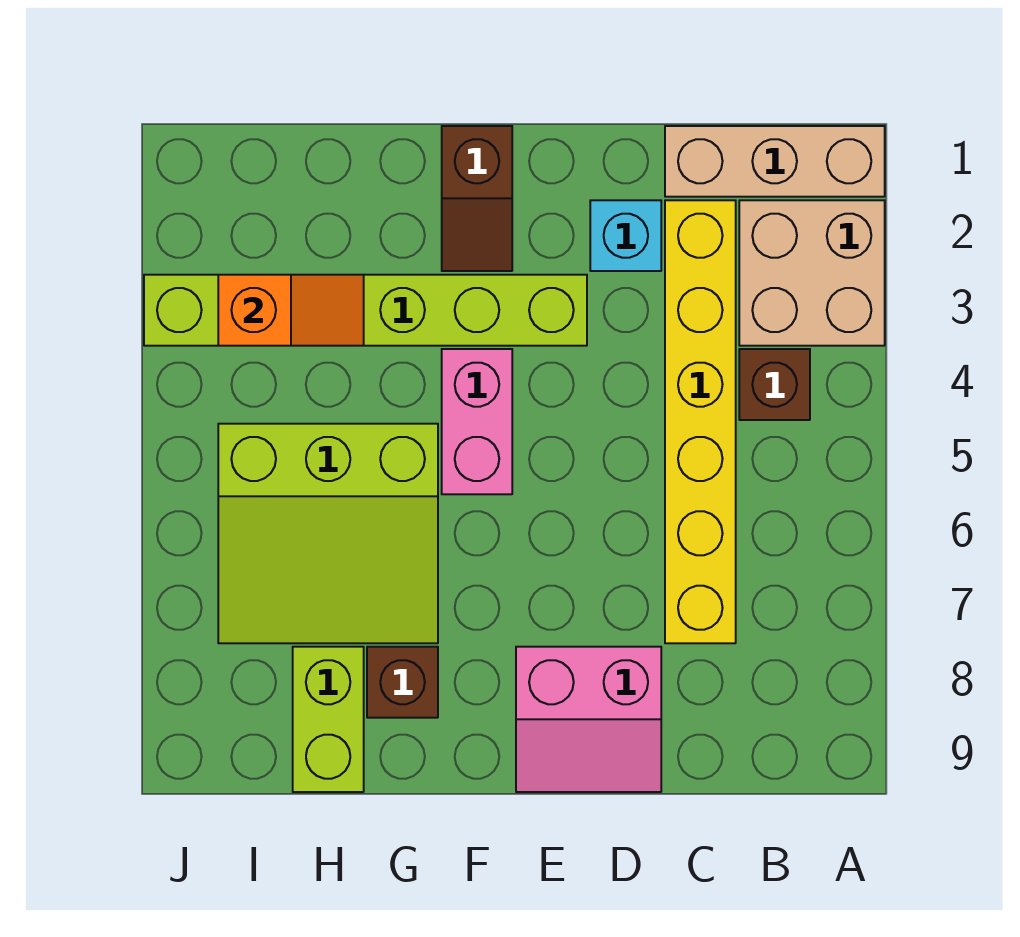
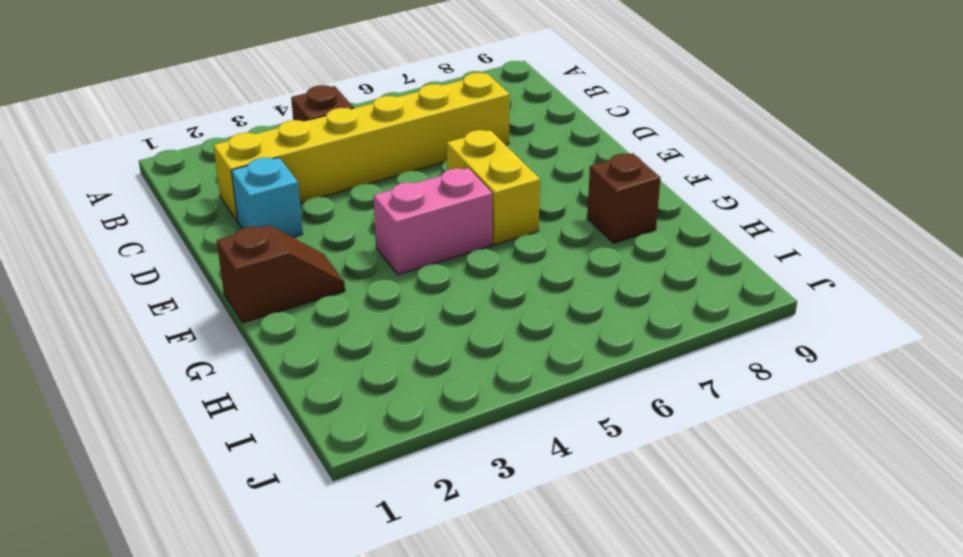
yellow brick E6:F6 level 1 -> none
none -> tan brick A1:C1 level 1
none -> tan brick A2:B3 level 1
none -> pink slope D8:E9 level 1 top 8

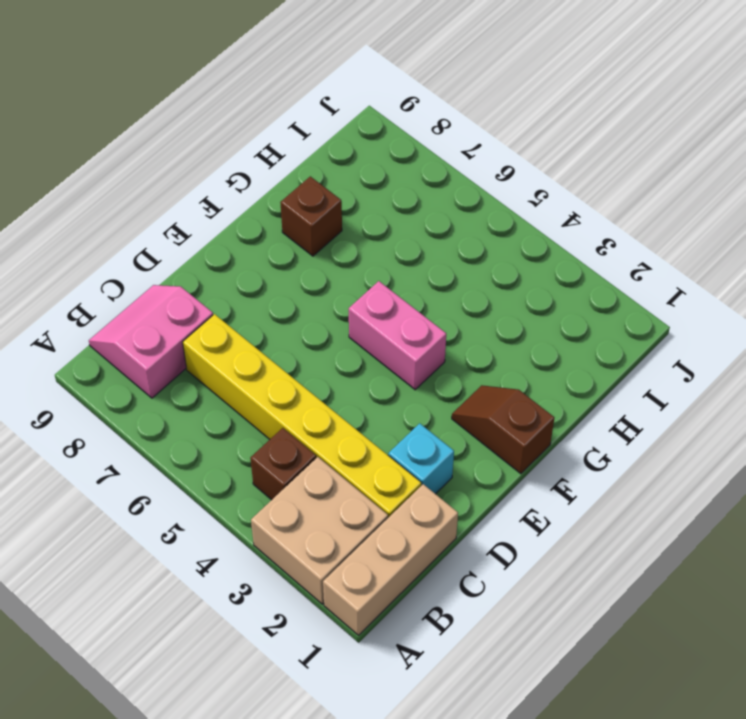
pink slope B8:C9 level 1 top 8 -> pink slope D8:E9 level 1 top 8
none -> lime brick E3:J3 level 1
none -> lime slope G5:I7 level 1 top 5
none -> lime brick H8:H9 level 1

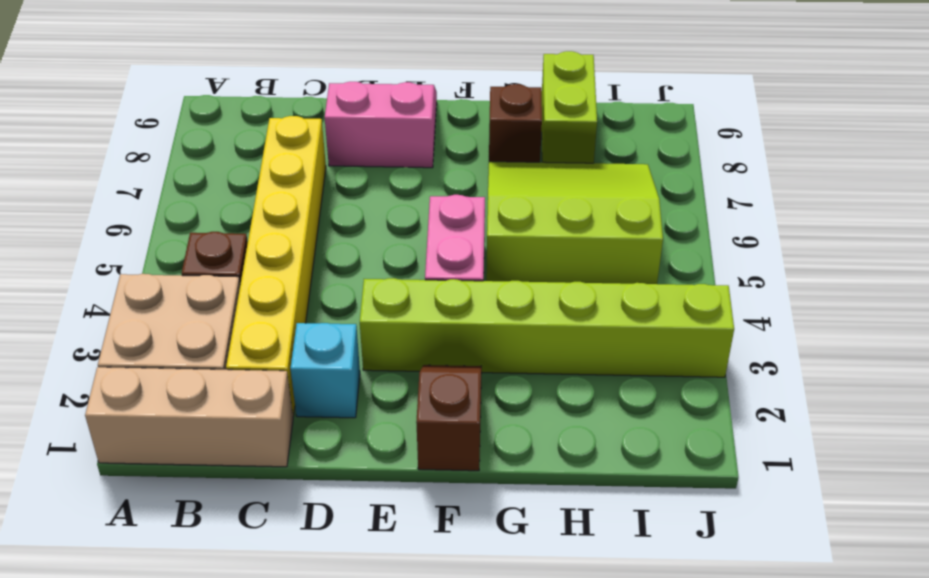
none -> orange slope H3:I3 level 2 top I

